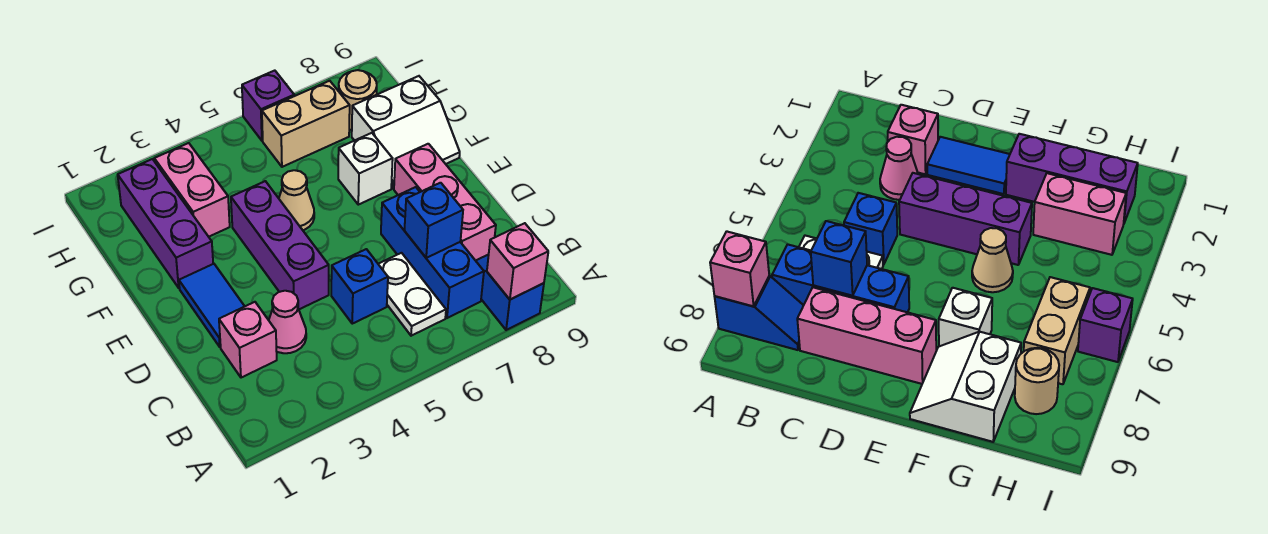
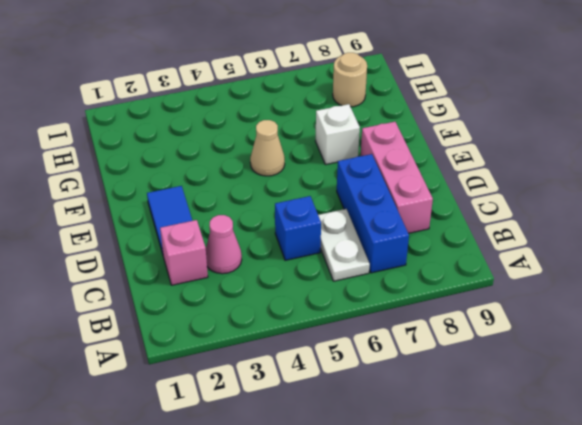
none -> blue slope A8:B8 level 1 top A
none -> purple brick D4:F4 level 1
none -> purple brick F2:H2 level 1

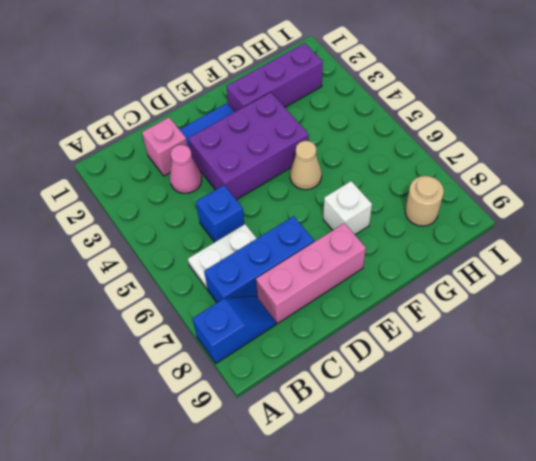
purple brick D3:F4 level 1 -> purple brick D4:F4 level 1
none -> white slope F8:G9 level 1 top G
none -> pink brick G3:H3 level 1
none -> tan brick H6:H7 level 1

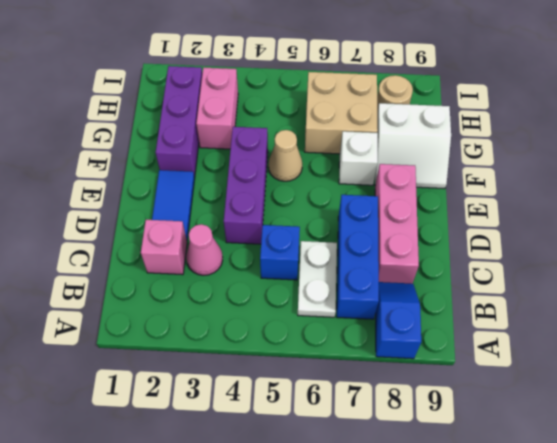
tan brick G6:H7 level 1 -> tan brick H6:H7 level 1
none -> purple brick I6 level 1
none -> pink brick A8 level 2
none -> blue brick C7 level 2

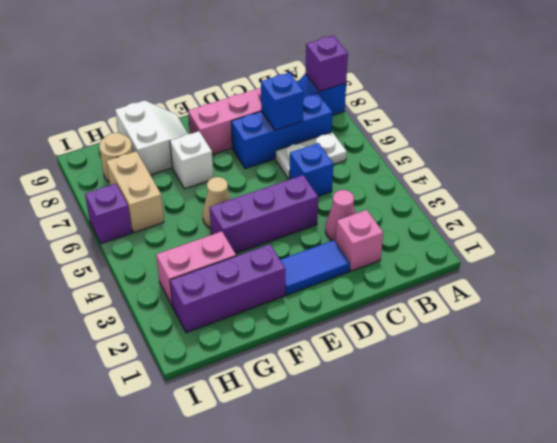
purple brick A8 level 2 -> pink brick A8 level 2

